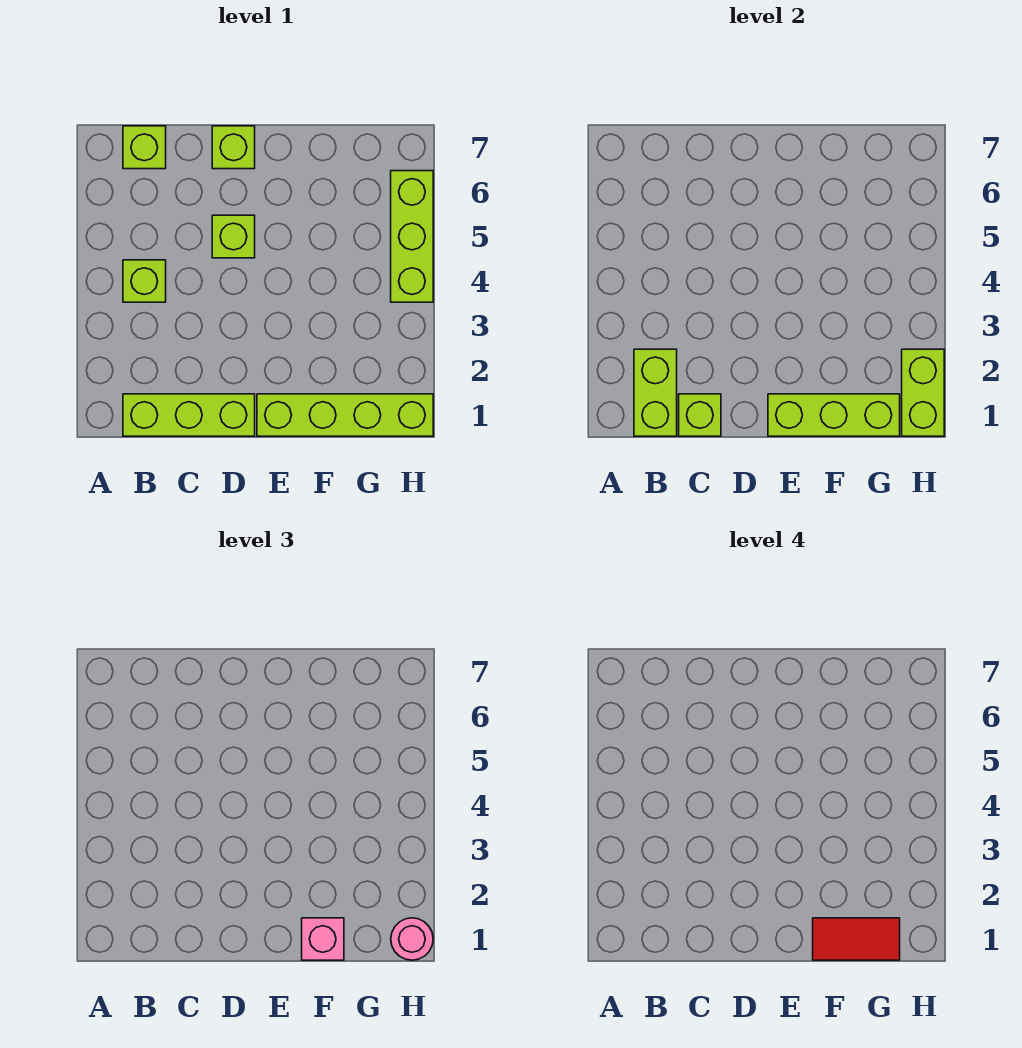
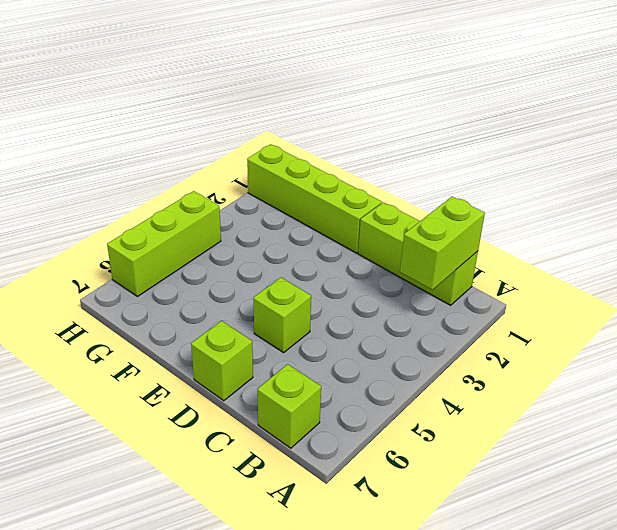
none -> lime brick B4 level 1
none -> lime brick C1 level 2
none -> lime brick E1:G1 level 2

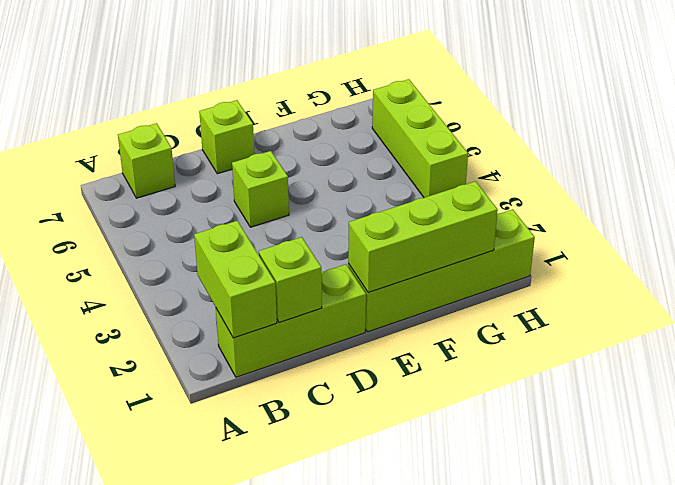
none -> lime brick B4 level 1
none -> lime brick H1:H2 level 2
none -> pink brick F1 level 3

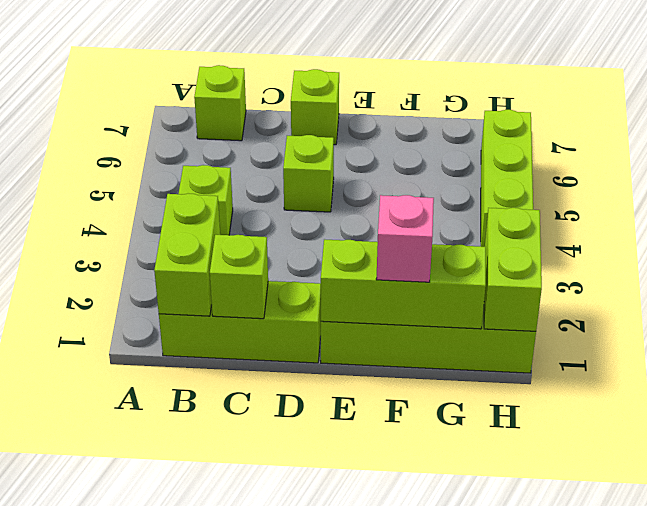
none -> pink round brick H1 level 3
none -> red tile F1:G1 level 4

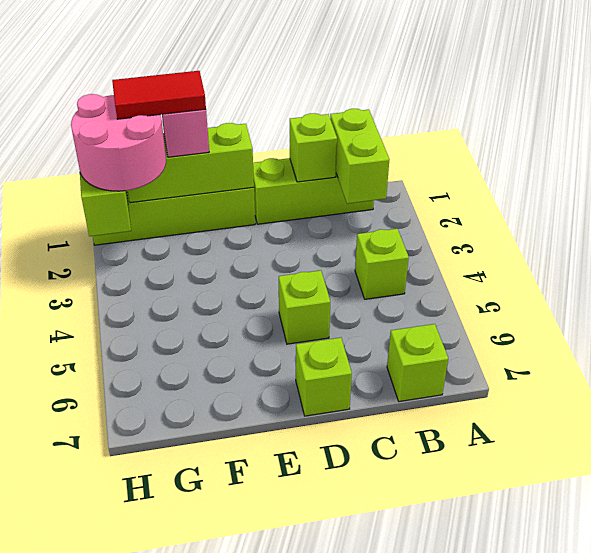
pink round brick G1:H2 level 3 -> pink round brick H1 level 3
none -> lime brick H4:H6 level 1

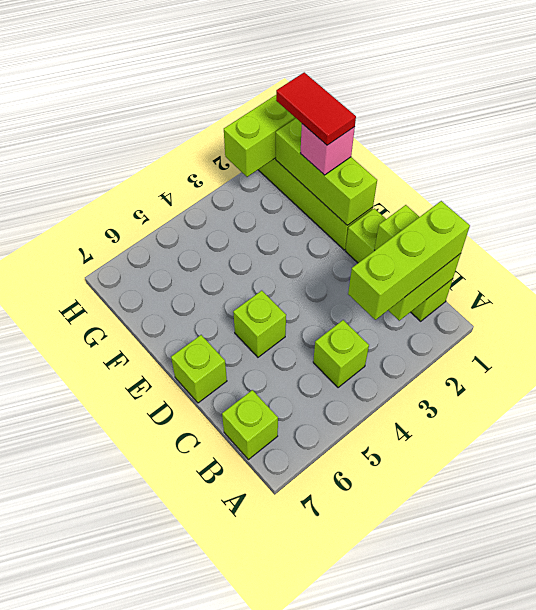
lime brick B1:B3 level 3 -> lime brick H4:H6 level 1
none -> pink round brick H1 level 3

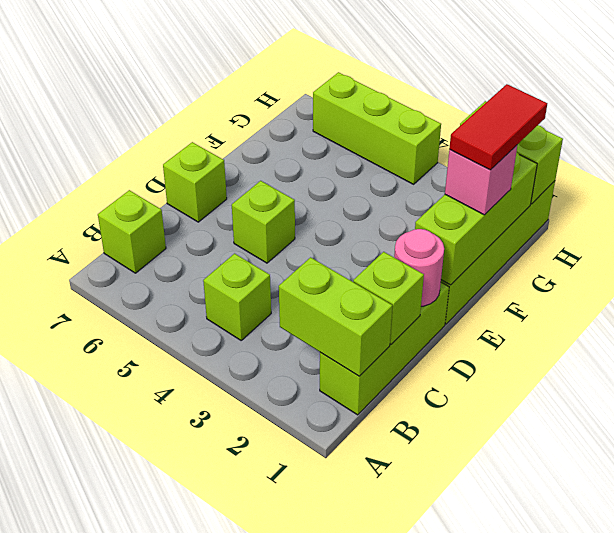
pink round brick D1 level 2 -> pink round brick H1 level 3

